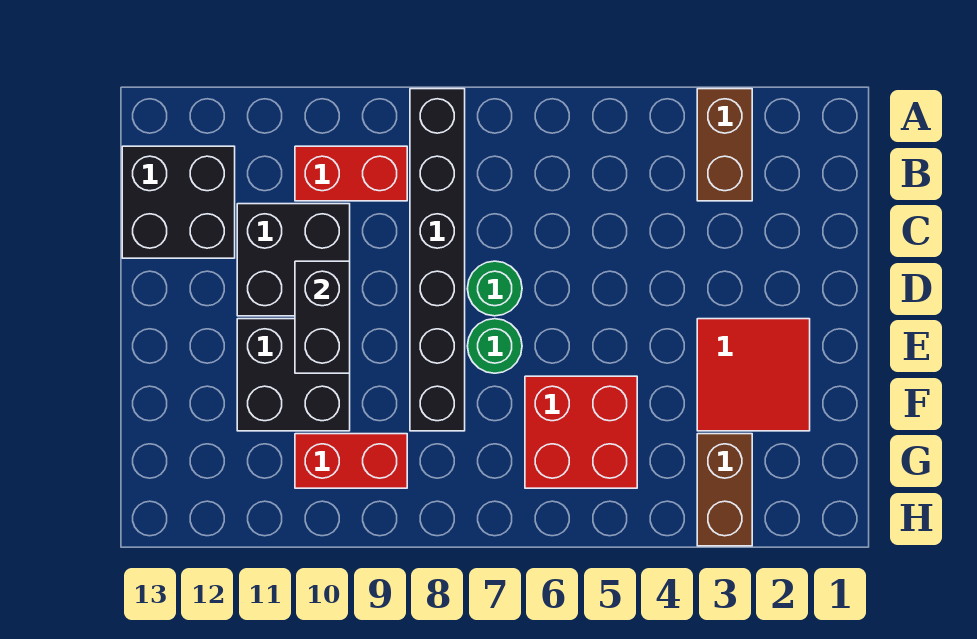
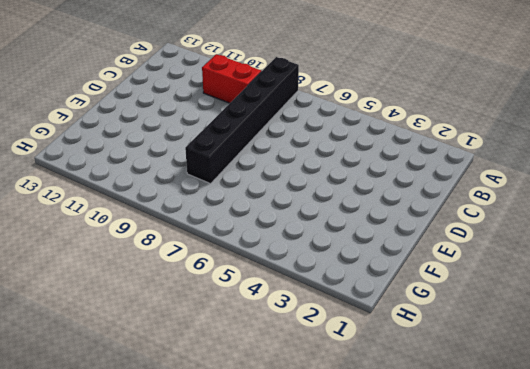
none -> brown brick A3:B3 level 1
none -> black brick B12:C13 level 1
none -> black brick C10:D11 level 1

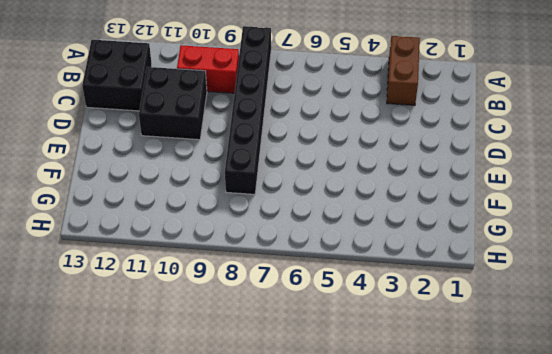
none -> green round brick D7 level 1
none -> red tile E2:F3 level 1
none -> green round brick E7 level 1

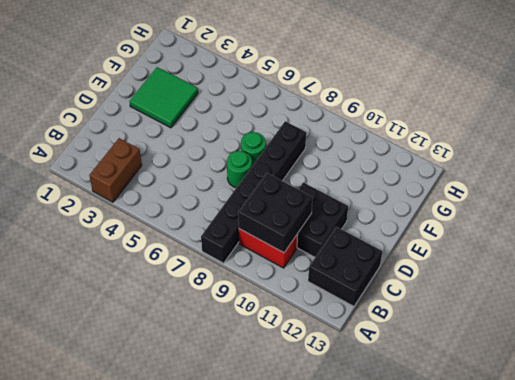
black brick B9:C10 level 2 -> black brick E10:F11 level 1
green tile E2:F3 level 1 -> red tile E2:F3 level 1
none -> red brick F5:G6 level 1
none -> brown brick G3:H3 level 1
none -> red brick G9:G10 level 1

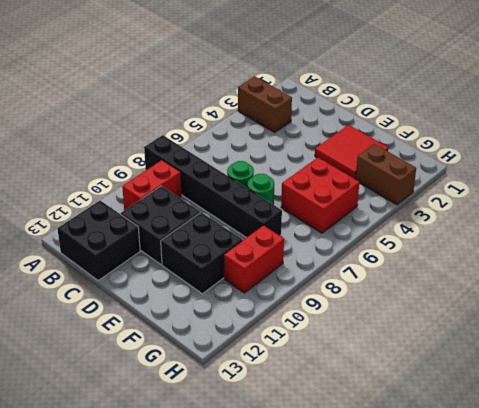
none -> black brick D10:E10 level 2

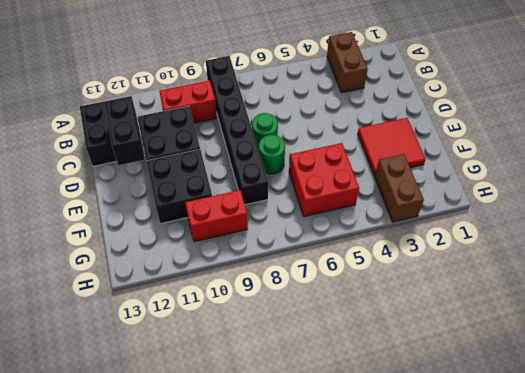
black brick C12:D12 level 2 -> black brick D10:E10 level 2

